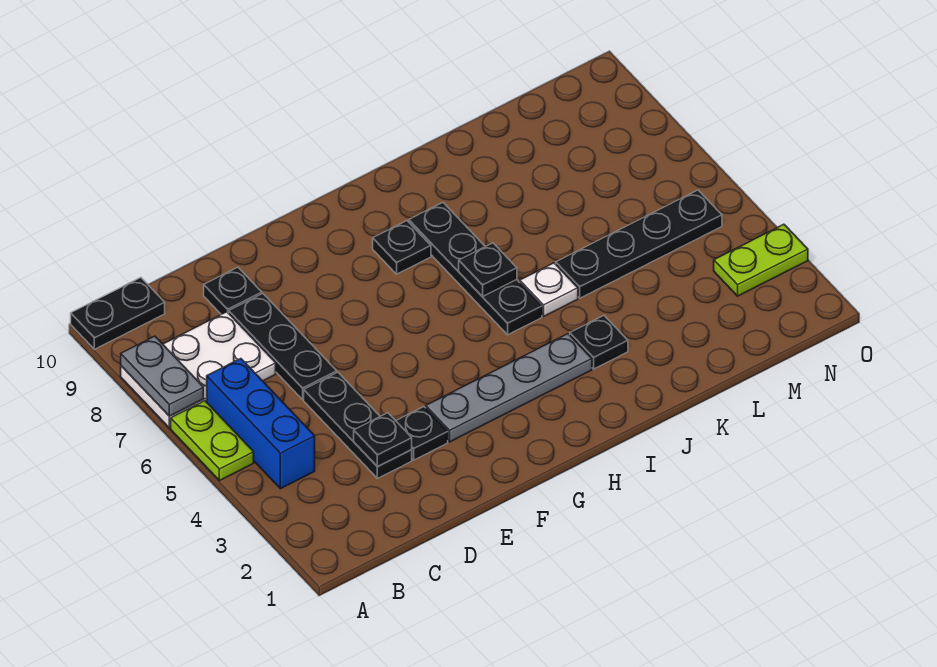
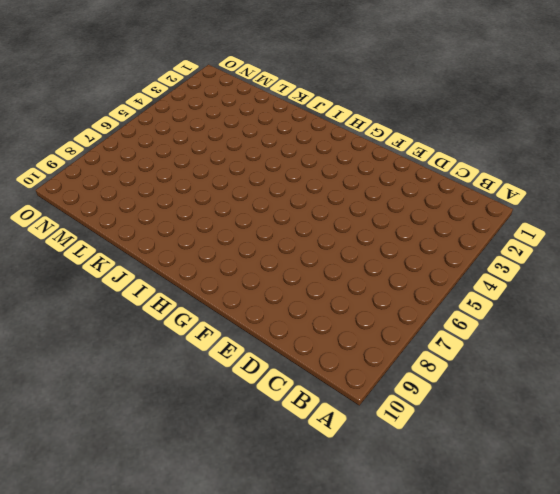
none -> lime plate A5:A6 level 1
none -> white plate A7:C8 level 1
none -> black plate A10:B10 level 1

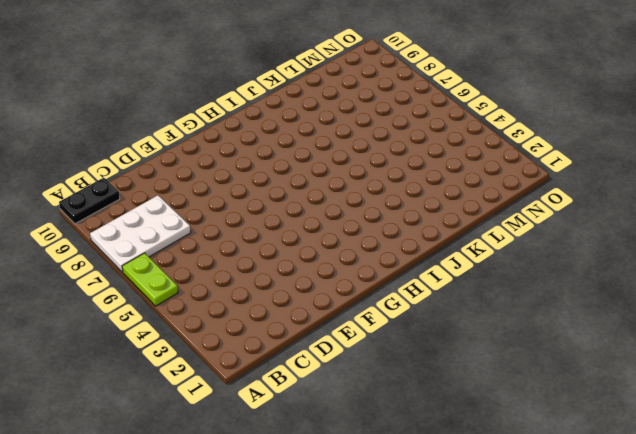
none -> blue brick B4:B6 level 1
none -> black plate D3:D5 level 1
none -> black plate D6:D8 level 1

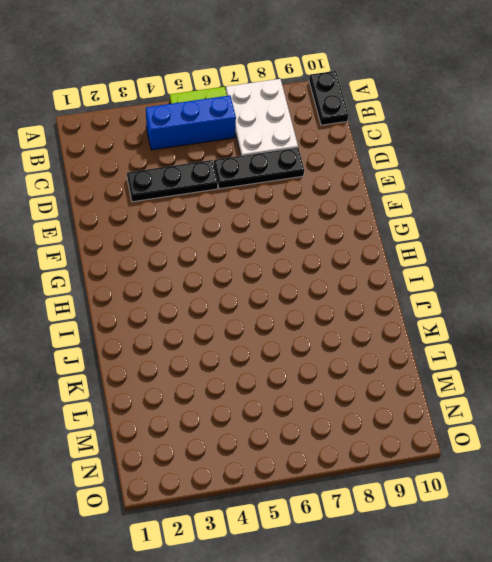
none -> black plate D9 level 1
none -> black plate E3 level 1
none -> grey plate F3:I3 level 1

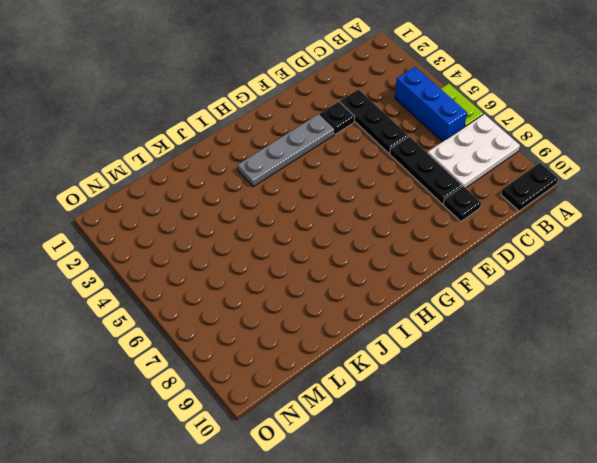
none -> black plate H8 level 1
none -> black plate I5:I8 level 1
none -> black plate J3 level 1

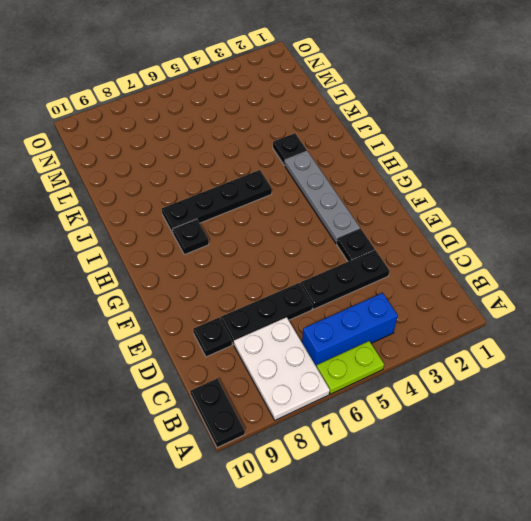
none -> white plate J5 level 1
none -> black plate K5:N5 level 1
none -> lime plate N3:O3 level 1

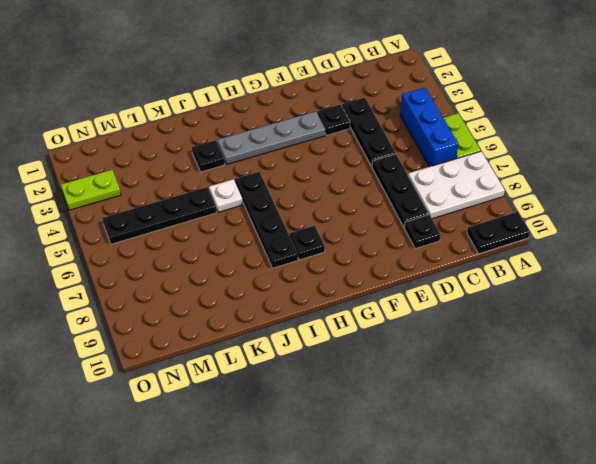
none -> grey plate A7:A8 level 2
none -> black plate D3 level 2
none -> black plate I6 level 2

